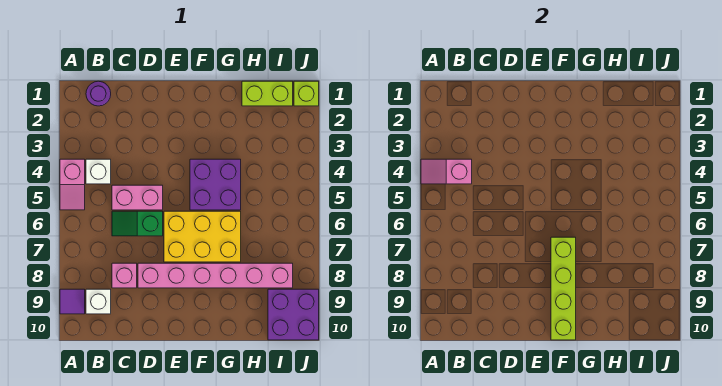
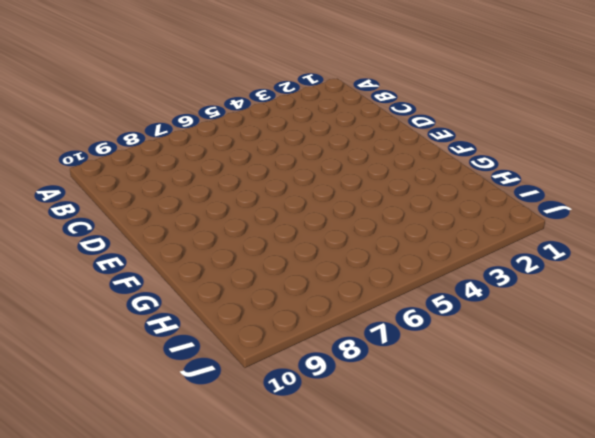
none -> pink slope A4:A5 level 1 top 4
none -> purple tile A9 level 1
none -> purple round brick B1 level 1

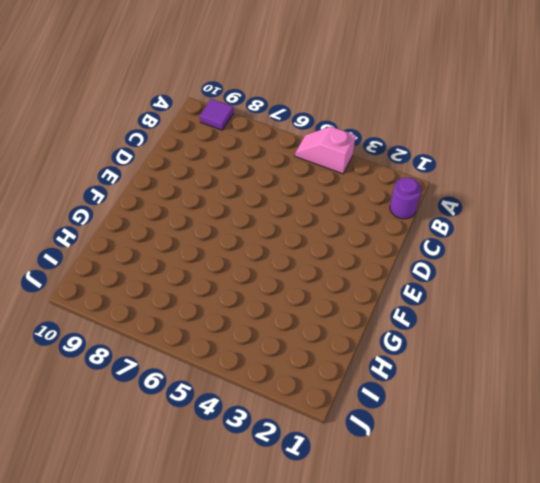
none -> white brick B4 level 1
none -> white brick B9 level 1
none -> pink brick C5:D5 level 1

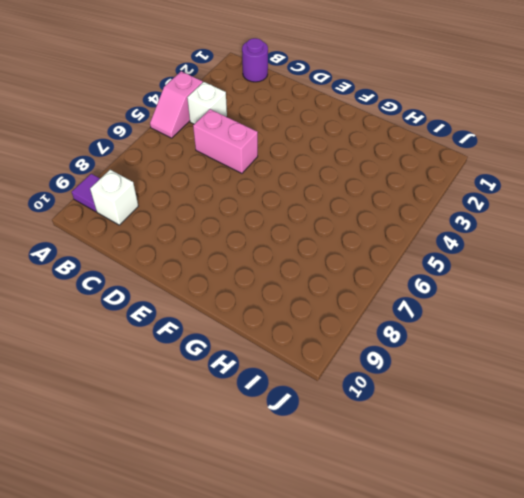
none -> green slope C6:D6 level 1 top D
none -> pink brick C8 level 1
none -> pink brick D8:I8 level 1

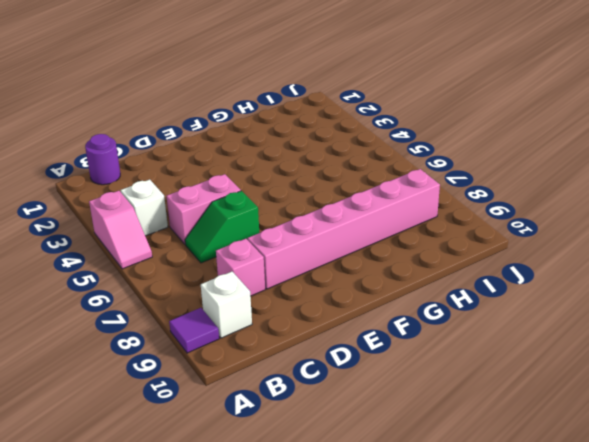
none -> yellow brick E6:G7 level 1
none -> purple brick F4:G5 level 1
none -> lime brick H1:I1 level 1

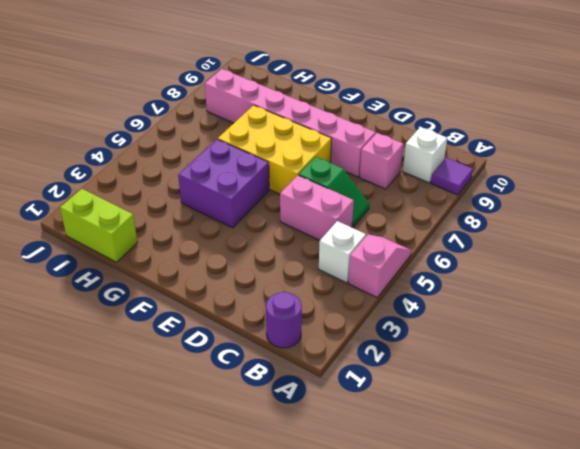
none -> purple brick I9:J10 level 1
none -> lime brick J1 level 1
none -> pink slope A4:B4 level 2 top B

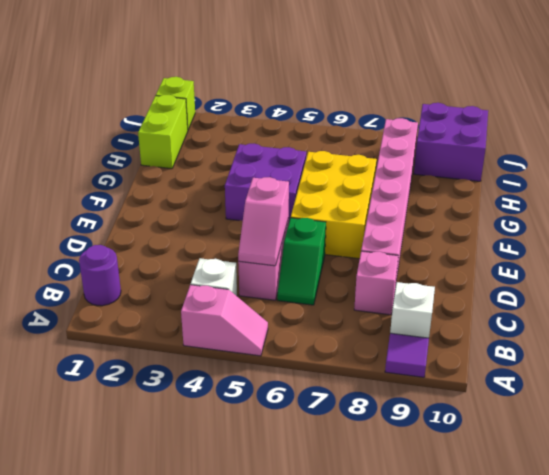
pink slope C5:D5 level 2 top D -> pink slope A4:B4 level 2 top B
none -> lime brick F7:F10 level 2

